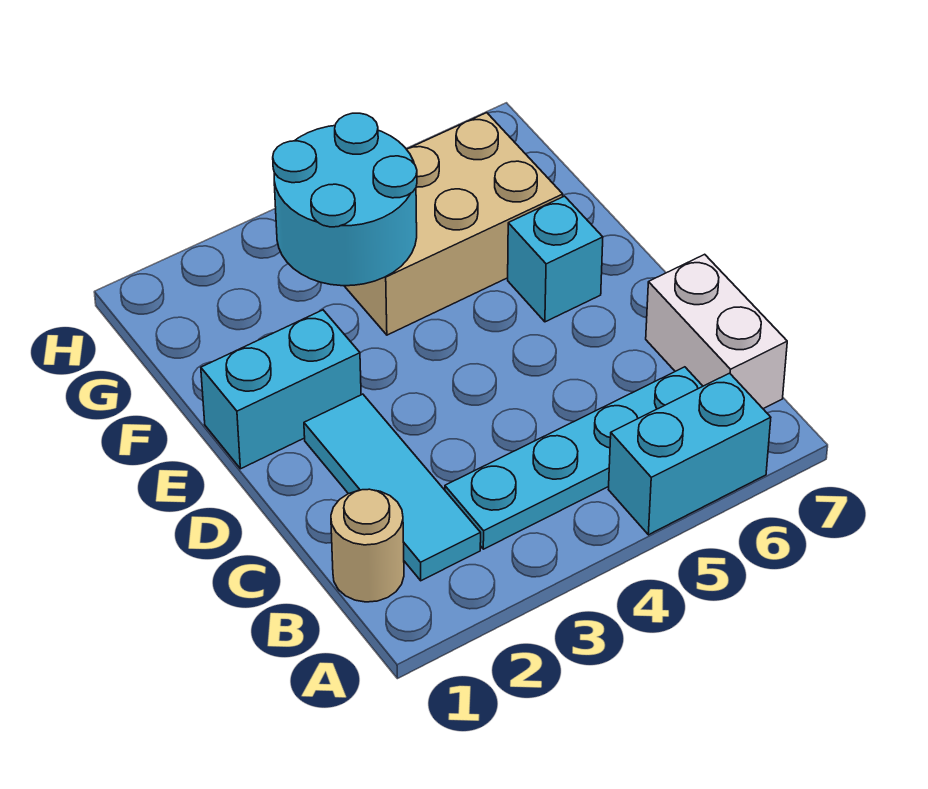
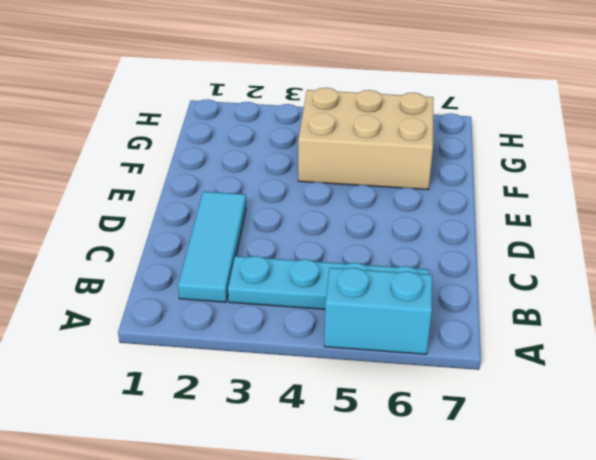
none -> tan round brick B1 level 1
none -> white brick B7:C7 level 1

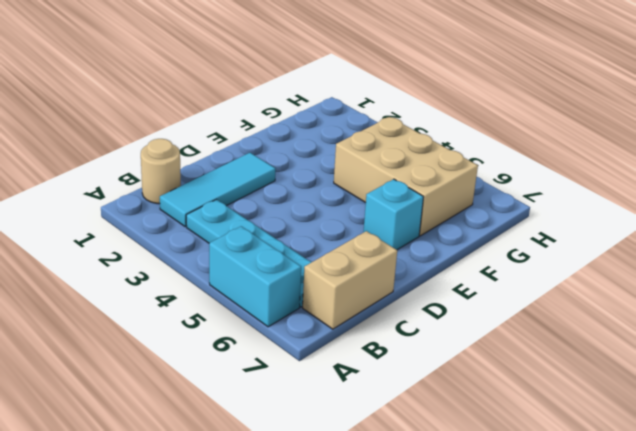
tan brick B7:C7 level 1 -> white brick B7:C7 level 1
none -> cyan brick E1:E2 level 1
none -> cyan round brick F3:G4 level 2

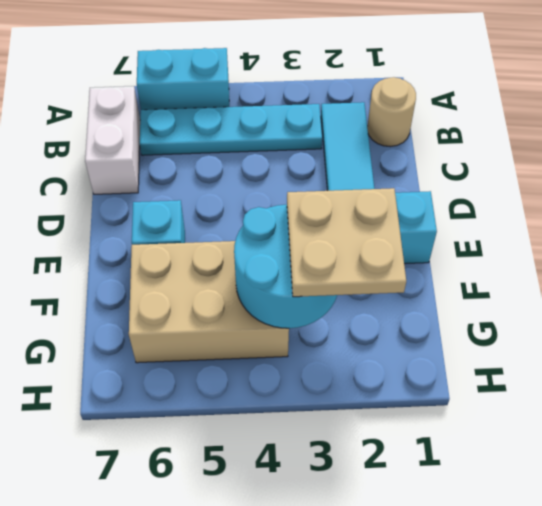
tan plate F2:G3 level 3 -> none

